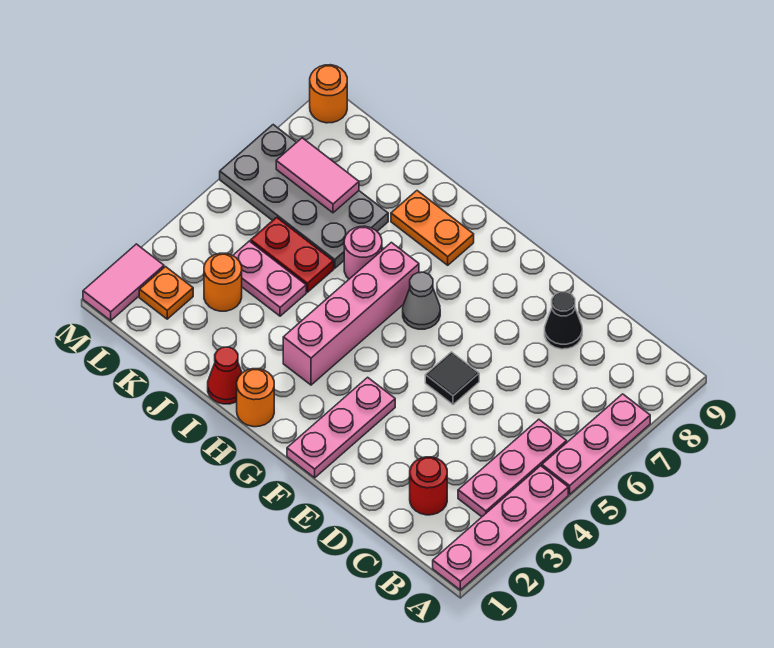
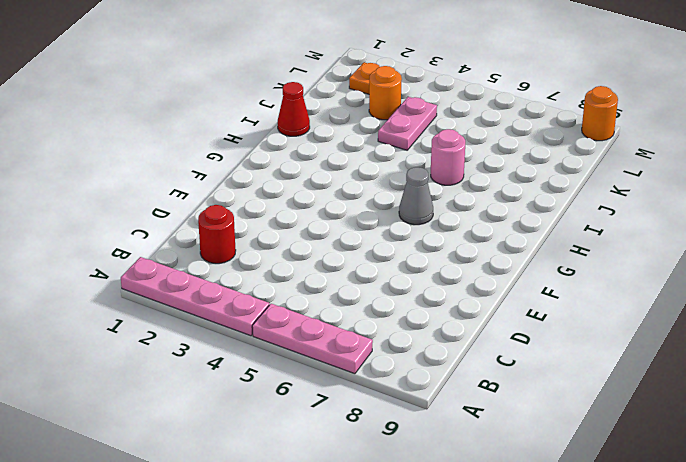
none -> pink plate B3:B5 level 1
none -> black cone D8 level 1
none -> black tile E5 level 1

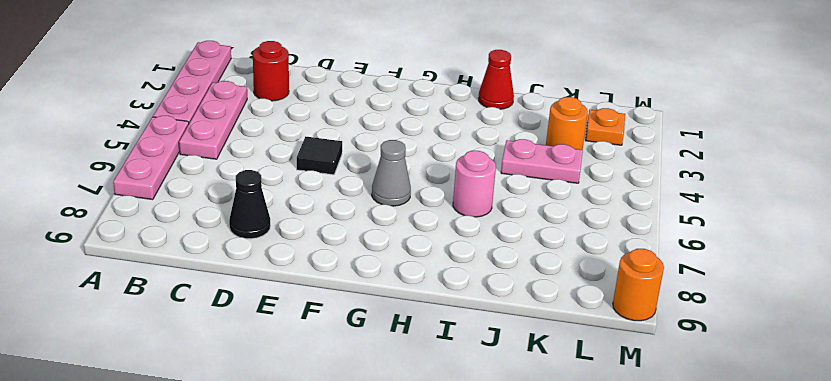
none -> pink plate F1:F3 level 1
none -> orange round brick H1 level 1
none -> pink brick H3:H6 level 1

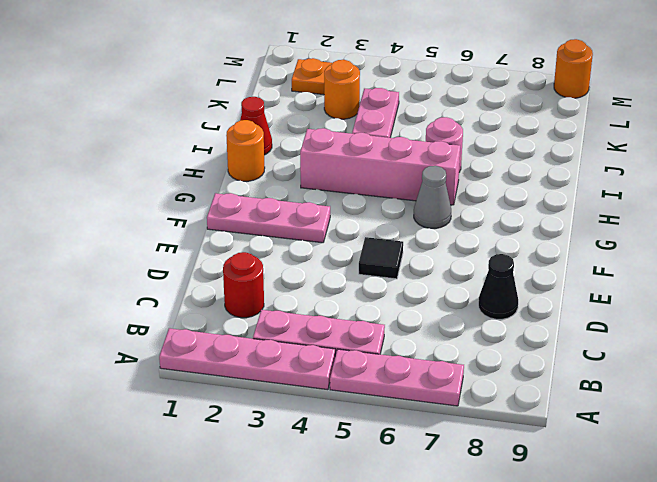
none -> orange plate H8:I8 level 1
none -> red plate J5:K5 level 1
none -> grey plate J6:M7 level 1

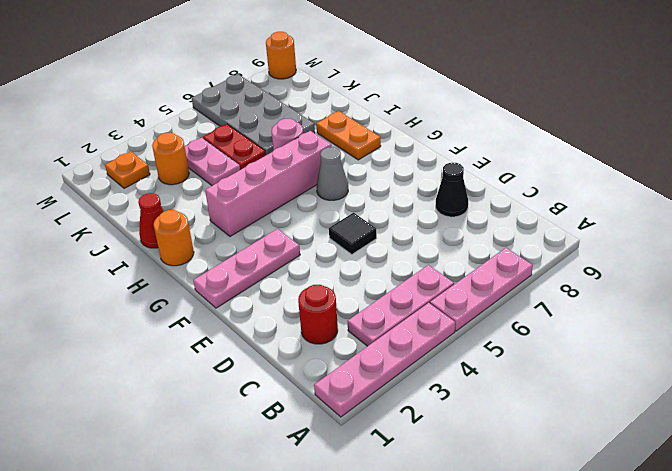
none -> pink tile M1:M2 level 1
none -> pink tile K7:L7 level 2

